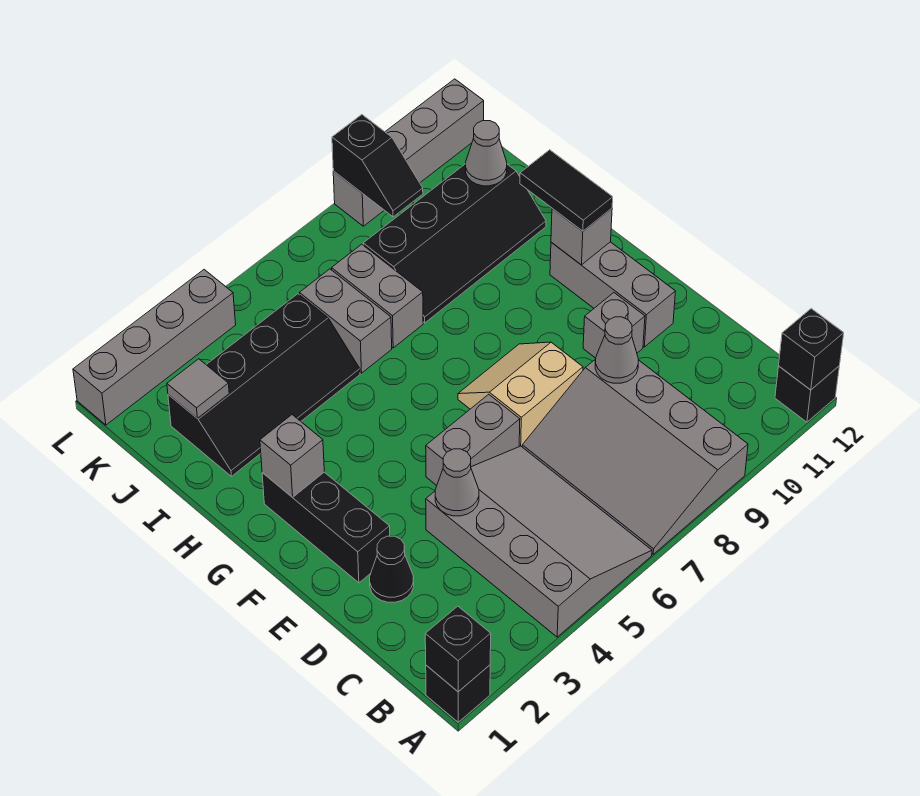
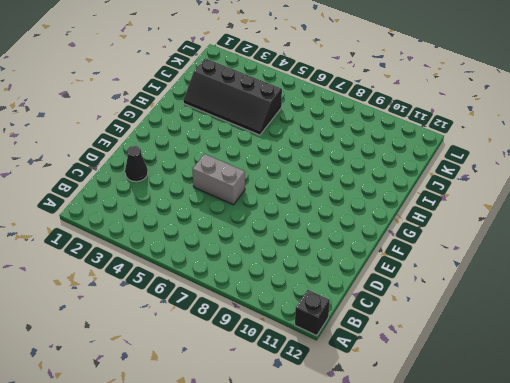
none -> black brick A1 level 1
none -> grey slope A4:D6 level 1 top 4
none -> grey slope A7:D9 level 1 top 9

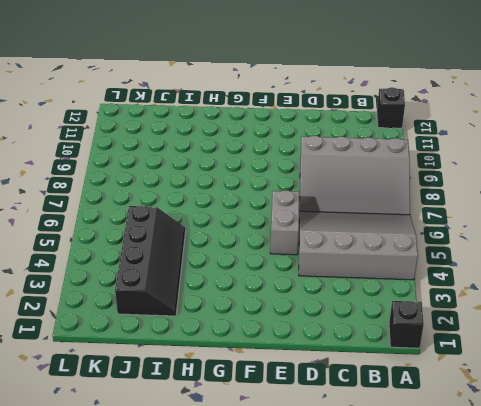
none -> black cone D2 level 1
none -> black brick E2:G2 level 1
none -> tan slope E7:F8 level 1 top E

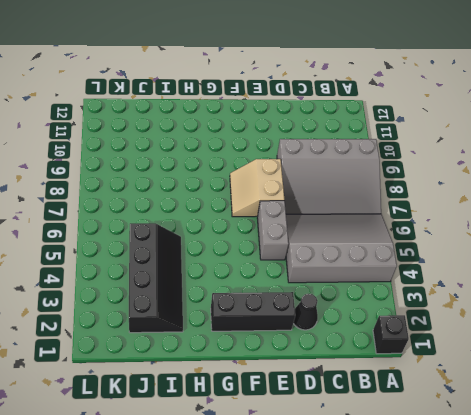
none -> black brick A12 level 1
none -> grey brick E10 level 1
none -> grey brick E11:G11 level 1

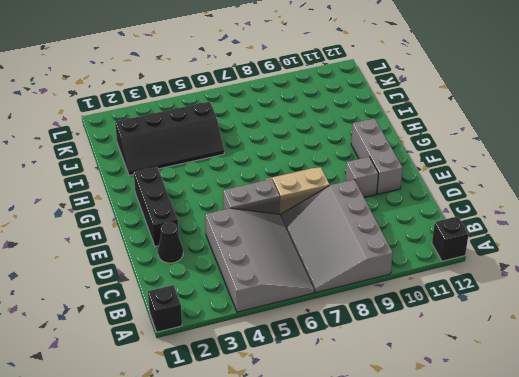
none -> grey brick I6:J6 level 1
none -> grey brick I7:J7 level 1
none -> black slope I8:J11 level 1 top J

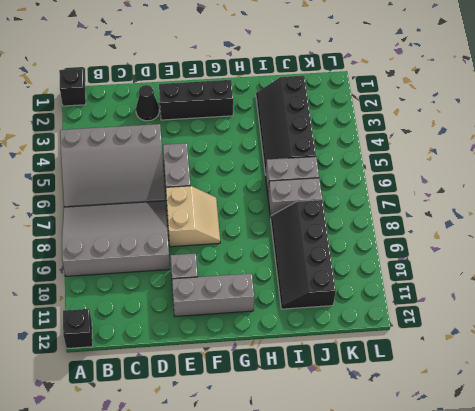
none -> grey brick L1:L4 level 1
none -> grey brick L9:L12 level 1
none -> black brick A1 level 2

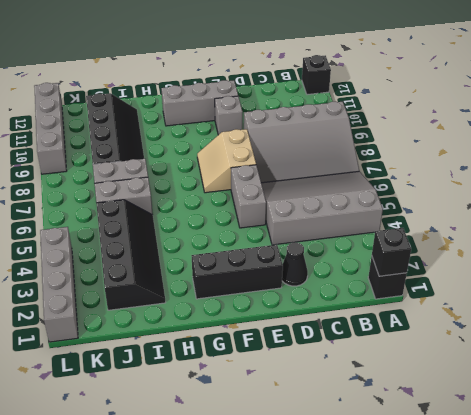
none -> black brick A12 level 2
none -> grey cone D4 level 2
none -> grey cone D9 level 2

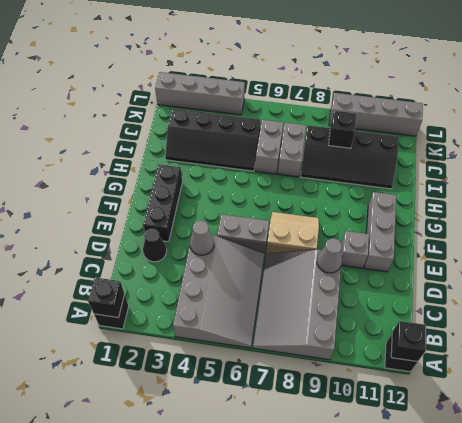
black brick J9 level 2 -> none
none -> grey brick G2 level 2
none -> grey brick G11 level 2
none -> grey tile J2 level 2

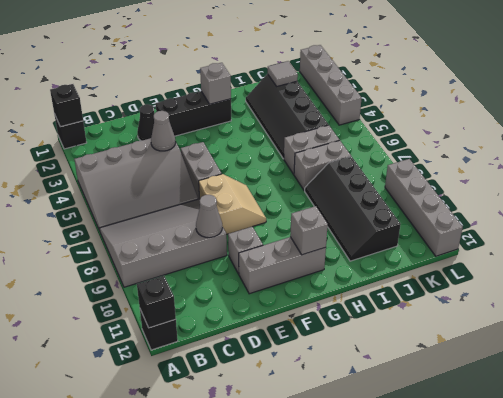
none -> grey cone J11 level 2
none -> black slope K9:L9 level 2 top L
none -> black tile G11:H11 level 3

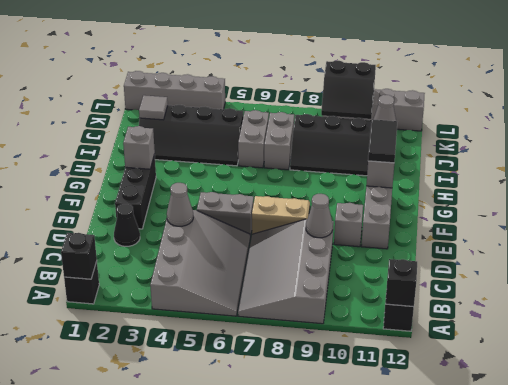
black slope K9:L10 level 2 top L -> black slope K9:L9 level 2 top L

